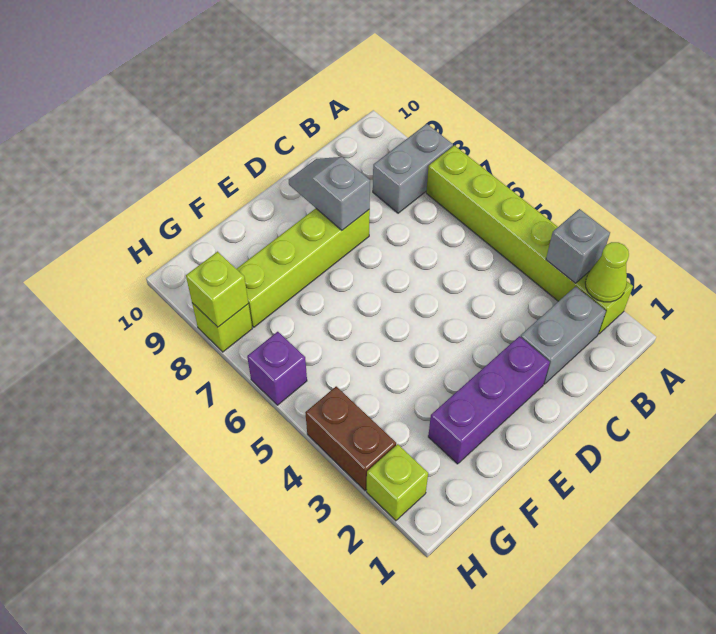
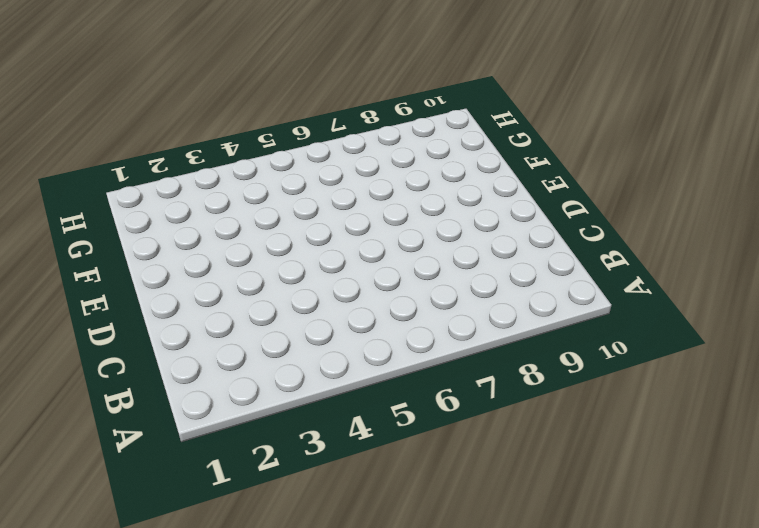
none -> lime brick A2:A7 level 1
none -> grey brick A8:B8 level 1
none -> grey brick B2:C2 level 1

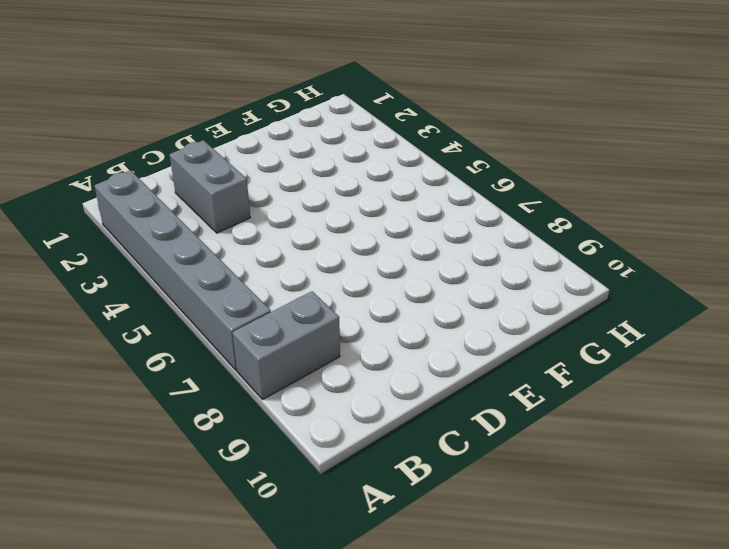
grey brick A2:A7 level 1 -> lime brick A2:A7 level 1
grey brick C2:C3 level 1 -> grey brick B2:C2 level 1
none -> purple brick D2:F2 level 1
none -> lime brick D8:G8 level 1
none -> lime brick H2 level 1

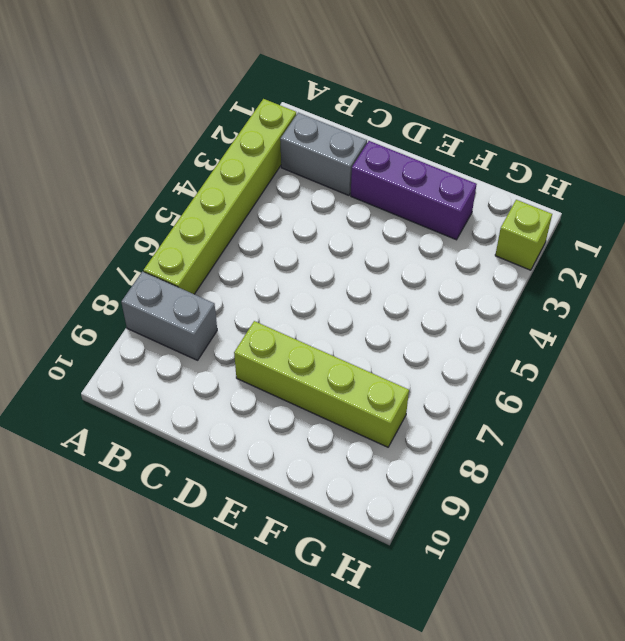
none -> brown brick H3:H4 level 1
none -> purple brick H6 level 1
none -> lime brick H8 level 1

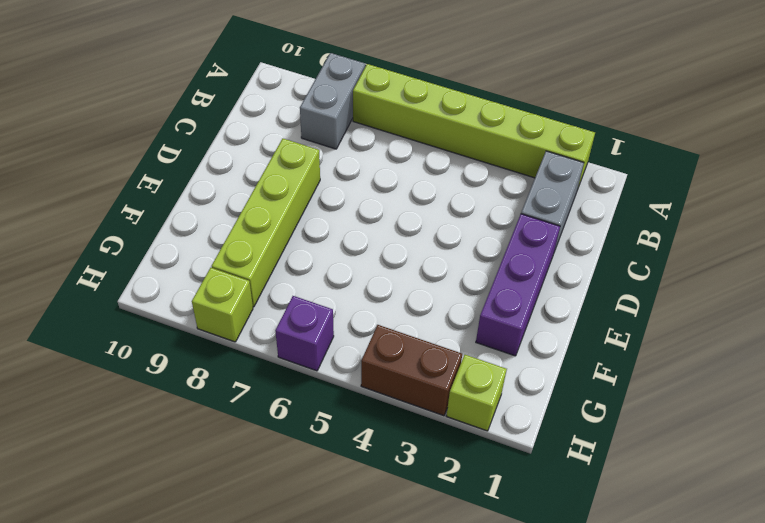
none -> lime cone A2 level 2
none -> grey brick A3 level 2
none -> grey slope D8:D9 level 2 top 8

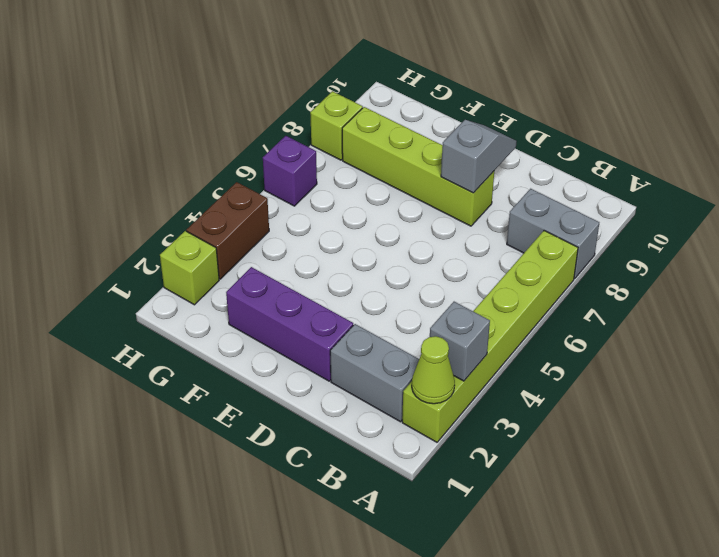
none -> lime brick H8 level 2

